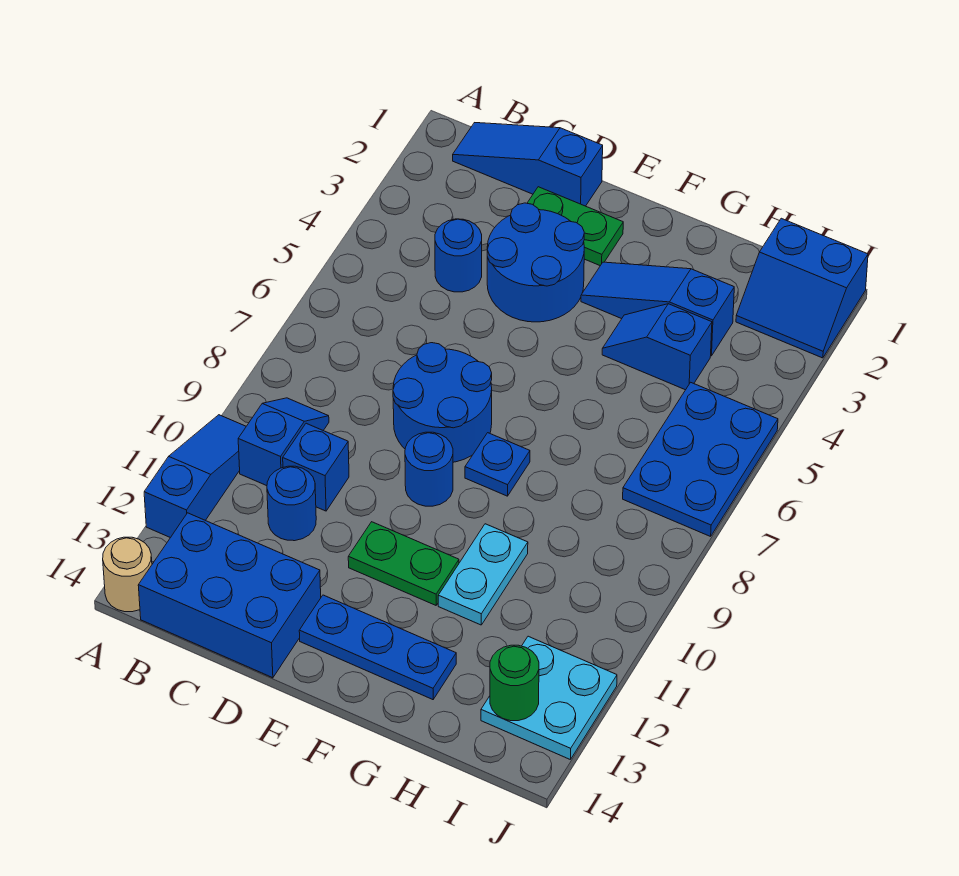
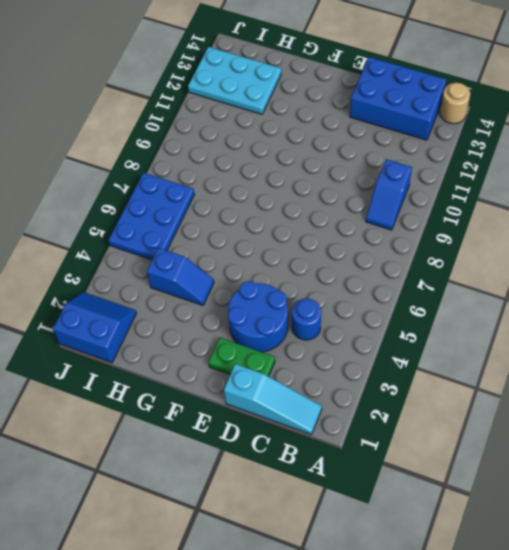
cyan slope B1:D1 level 1 top D -> blue slope B1:D1 level 1 top D
cyan plate H12:J13 level 1 -> cyan plate I12:J13 level 1
none -> blue slope A10:A12 level 1 top 12
none -> blue brick C10 level 1
none -> blue round brick C11 level 1

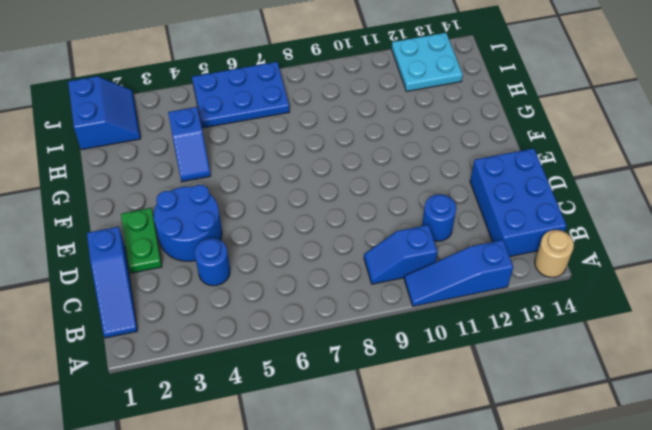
none -> blue brick C10 level 1
none -> blue round brick D7:E8 level 1
none -> blue round brick E9 level 1

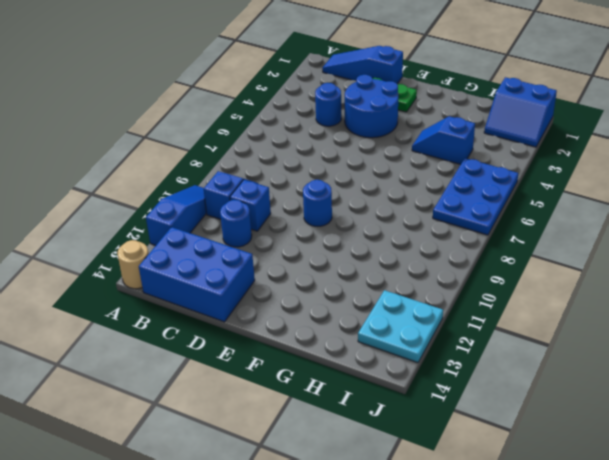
none -> blue round brick D7:E8 level 1
none -> green plate E11:F11 level 1
none -> blue plate E13:G13 level 1

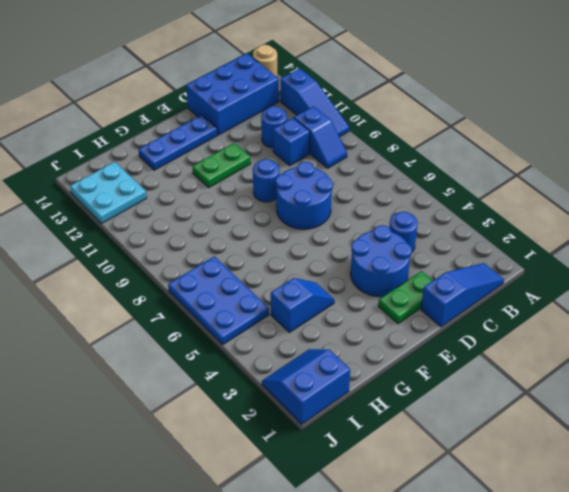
none -> blue slope F3:H3 level 1 top H
none -> blue plate F8 level 1
none -> cyan plate G10:G11 level 1

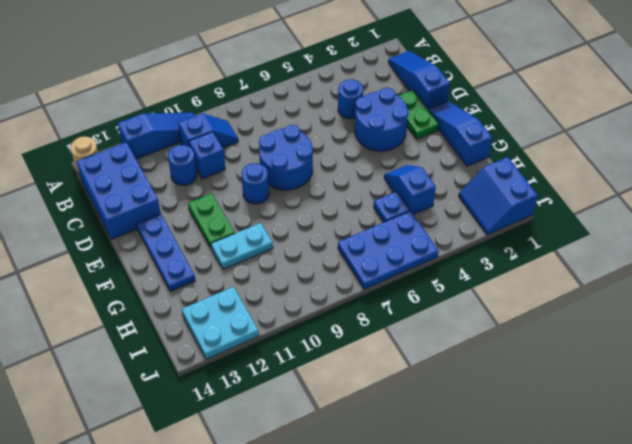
blue slope E1:G1 level 1 top G -> blue slope F3:H3 level 1 top H
blue plate H5 level 1 -> blue plate F8 level 1
none -> green round brick I13 level 2

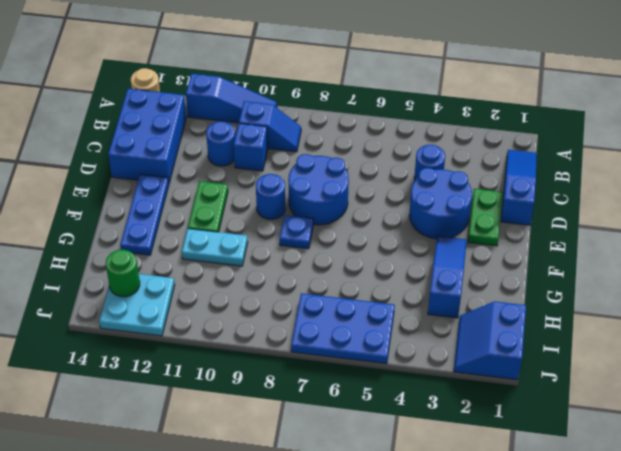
none -> blue slope G4:H4 level 1 top H

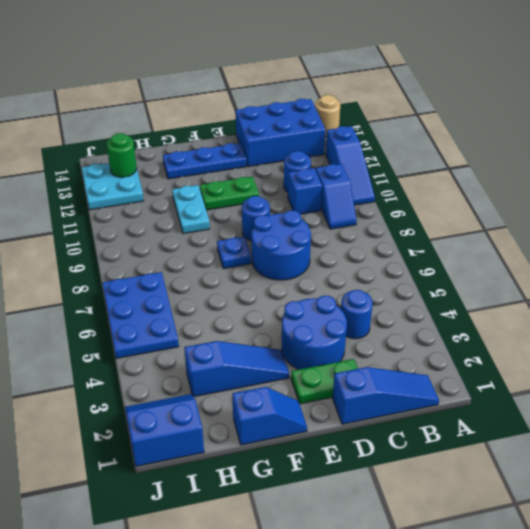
blue slope F1:G1 level 1 top G -> blue slope G4:H4 level 1 top H

